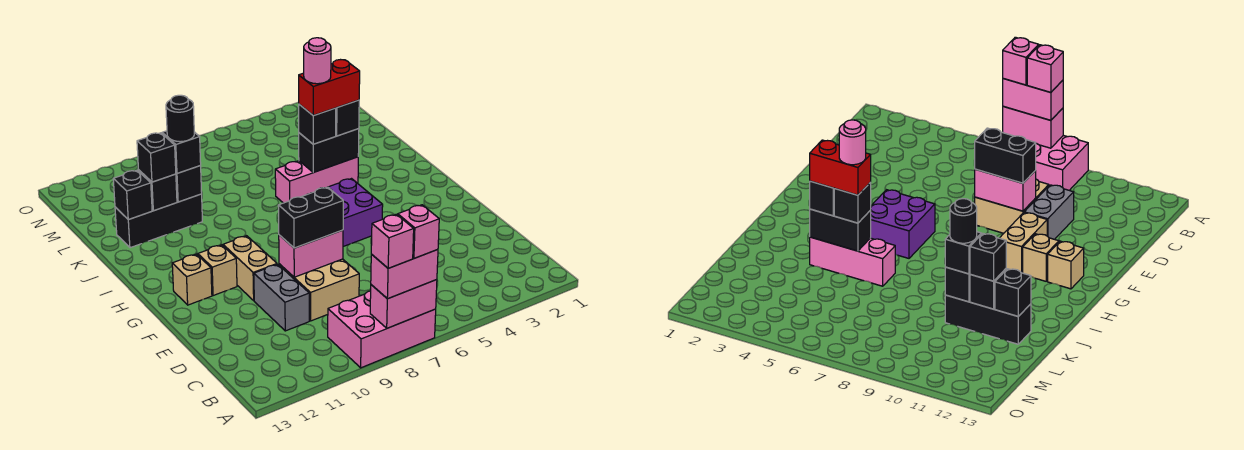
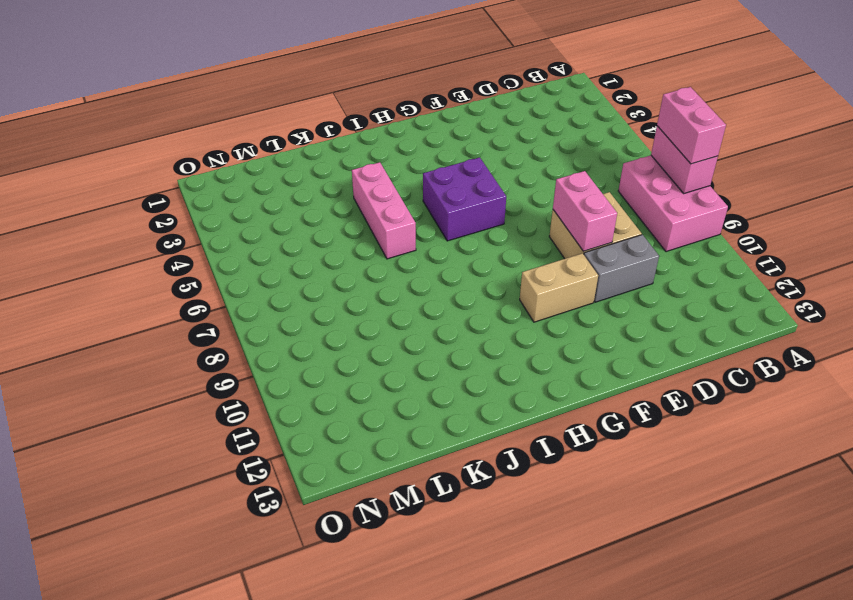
none -> tan brick G11 level 1
none -> tan brick G12 level 1
none -> black brick K10:K12 level 1

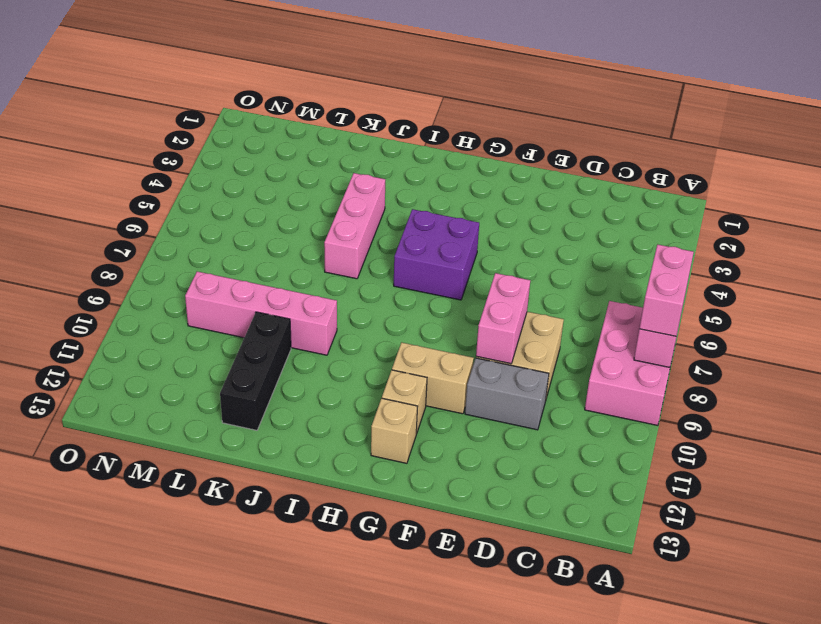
pink brick J9:M9 level 1 -> none
none -> black brick J4:J5 level 2
none -> black brick K10 level 2
none -> black brick K11 level 2

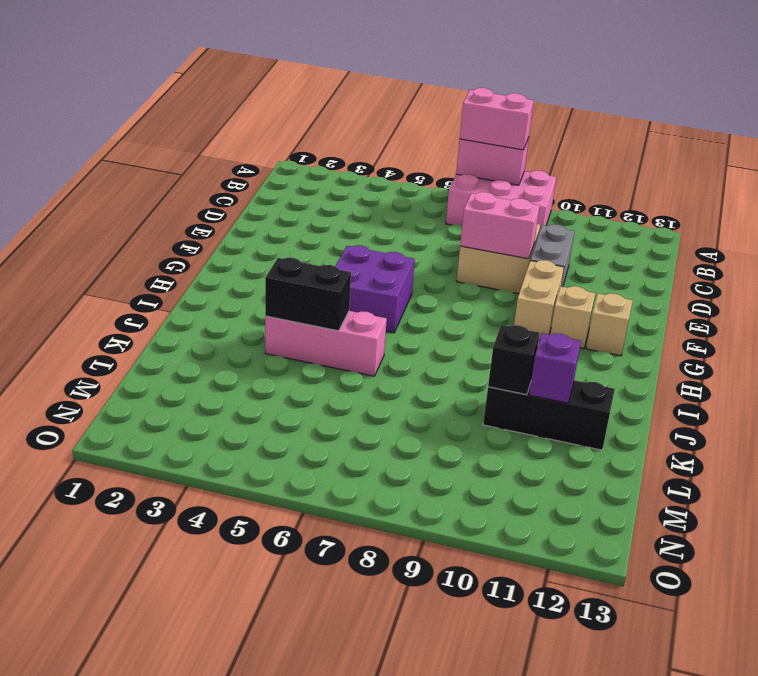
purple brick K11 level 2 -> black brick K11 level 2
none -> black brick K12 level 2
none -> black brick E8:E9 level 3
none -> black brick J4 level 3

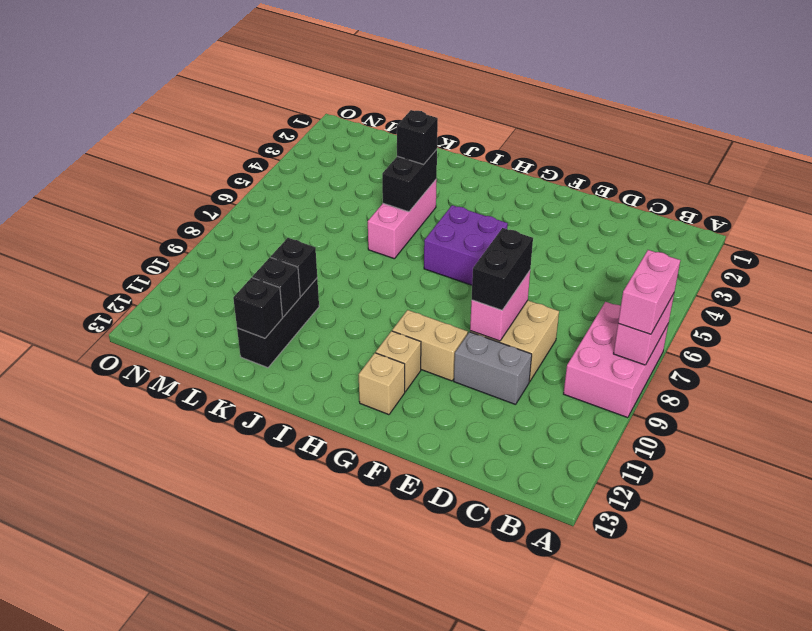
none -> black brick J5 level 3
none -> black brick K10 level 3
none -> black brick K11 level 3

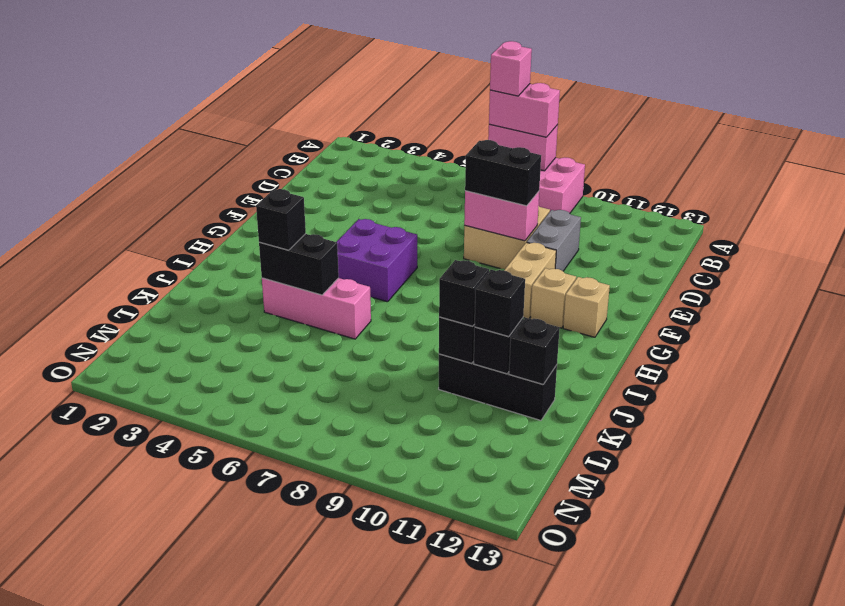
none -> black brick J5 level 3
none -> pink brick A8 level 4
none -> red brick J4:J5 level 4

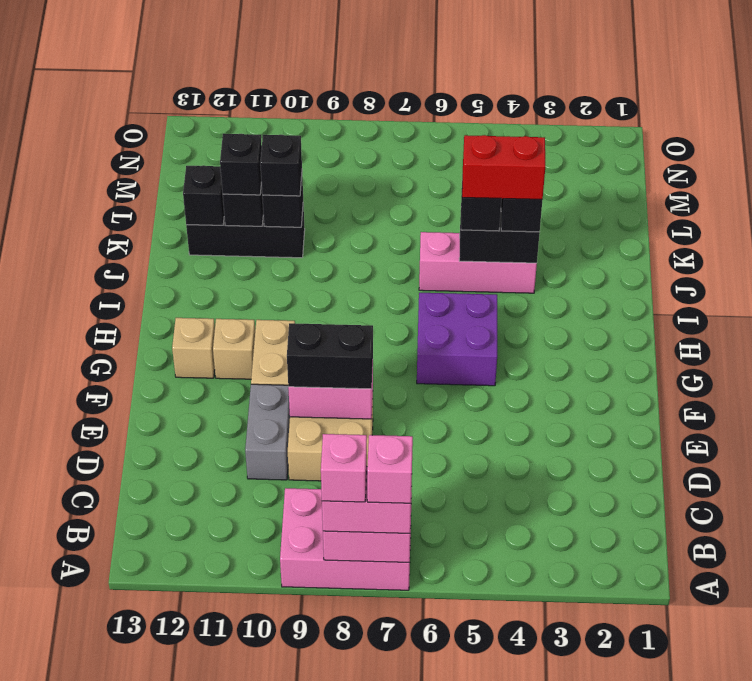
none -> black round brick K10 level 4
none -> pink round brick J5 level 5

